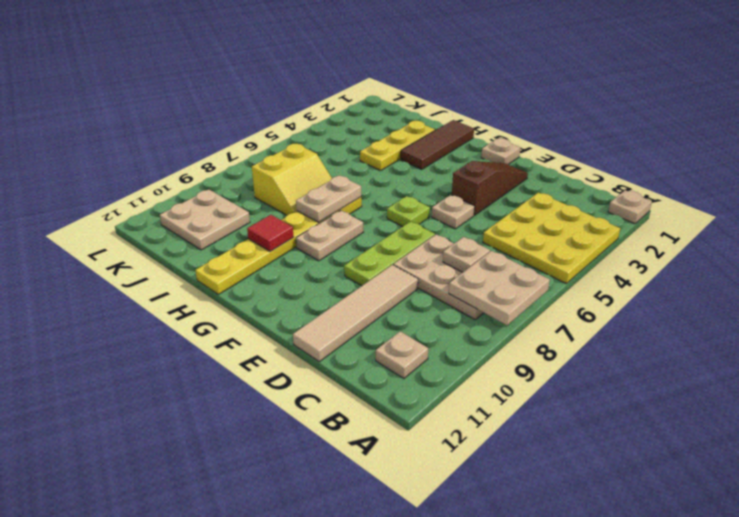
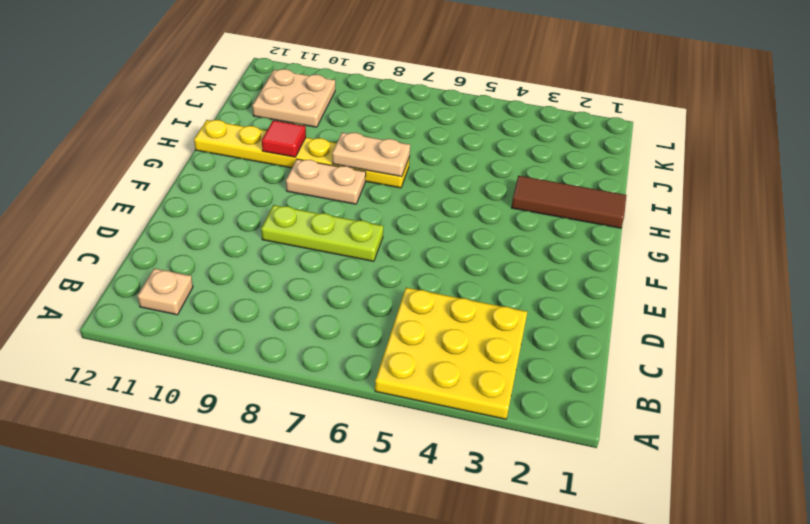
none -> tan plate A1 level 1
none -> tan plate B7:D8 level 1
none -> tan tile D9:D12 level 1

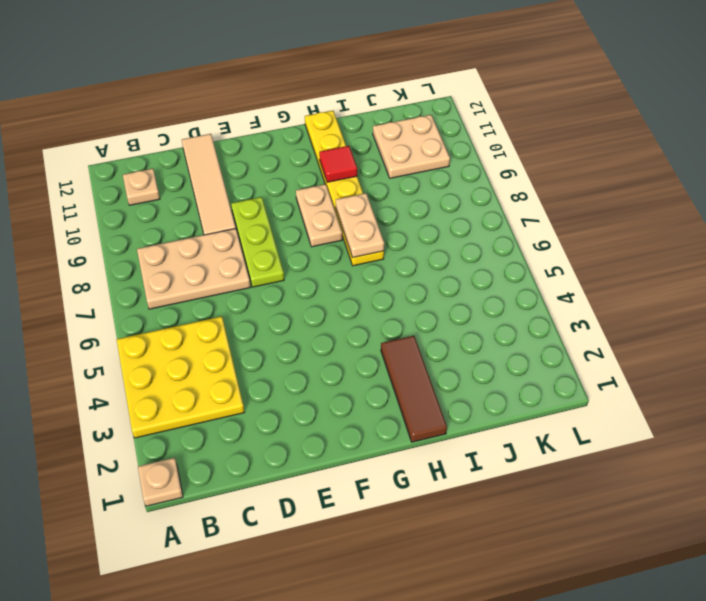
none -> brown slope E2:E4 level 1 top 4
none -> tan plate E5 level 1
none -> tan plate F1 level 1

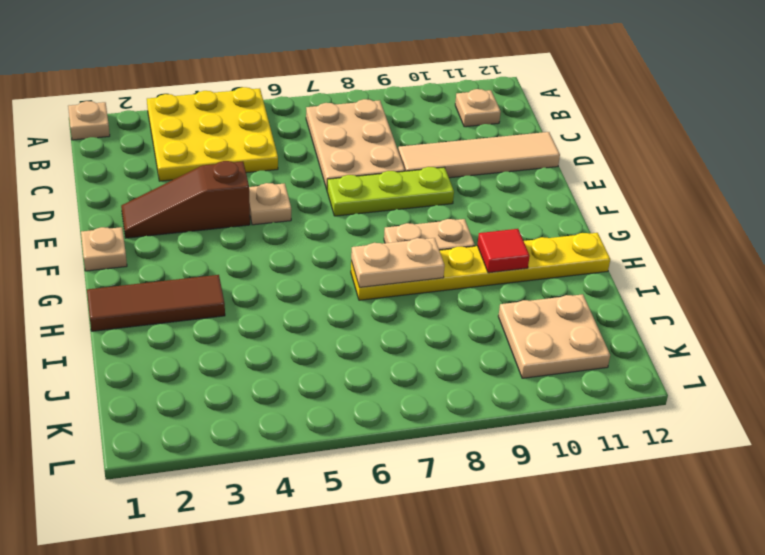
none -> lime plate F6 level 1
none -> yellow plate I2:I4 level 1
none -> yellow slope I7:J8 level 1 top J

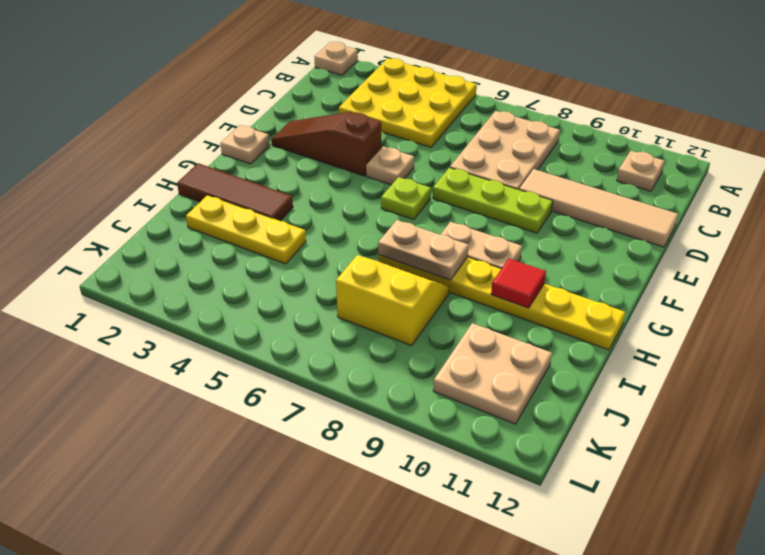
none -> tan plate A7:B8 level 2
none -> tan plate C7 level 2

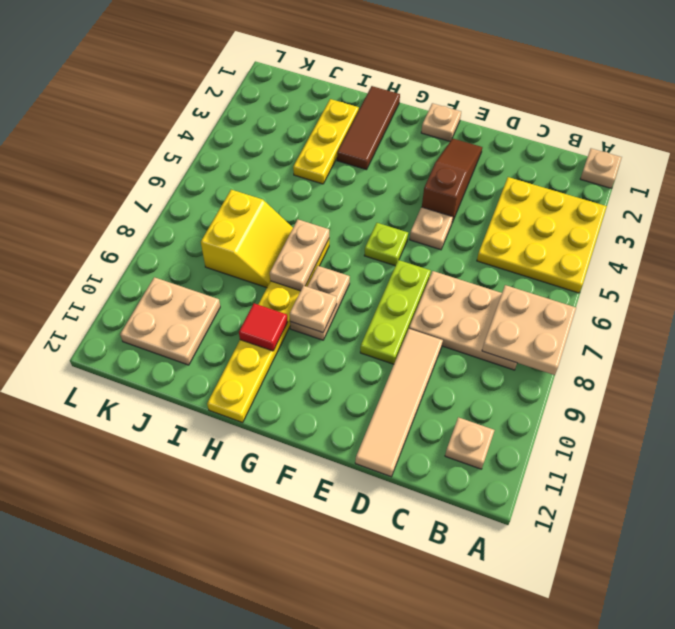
tan plate G9 level 2 -> tan plate C7 level 2

